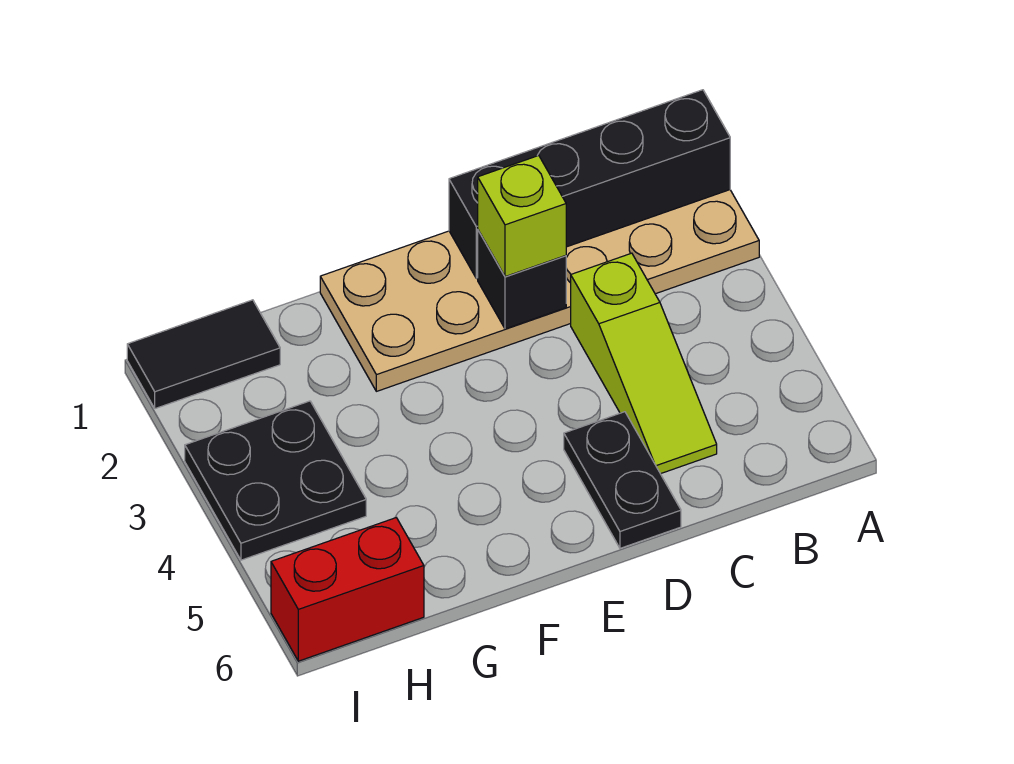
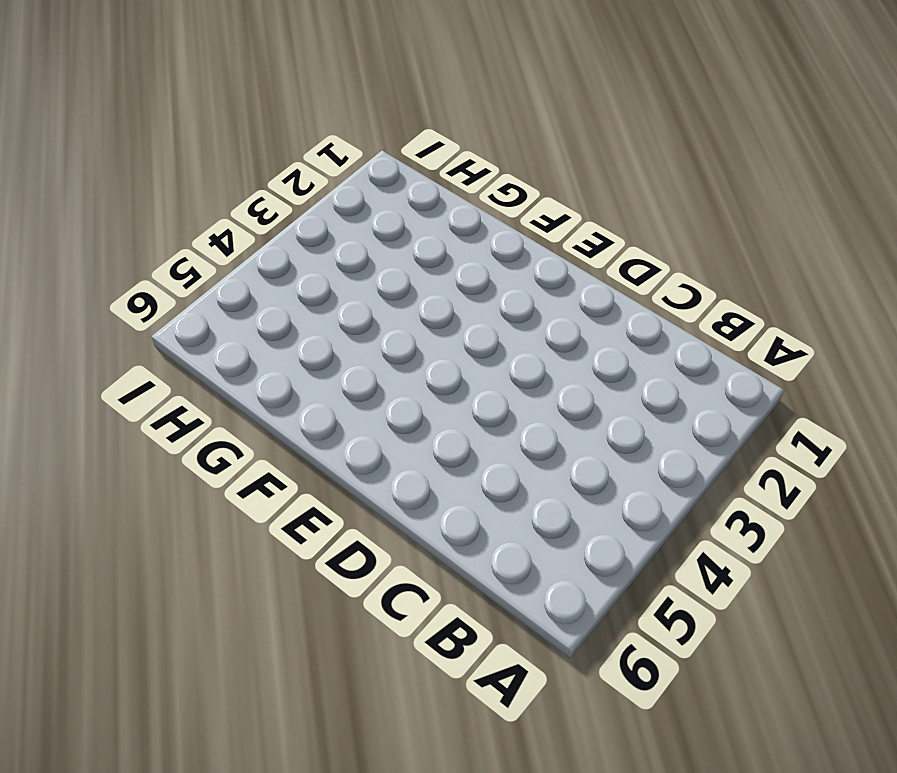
none -> tan plate A1:F2 level 1
none -> lime slope C3:C5 level 1 top 3

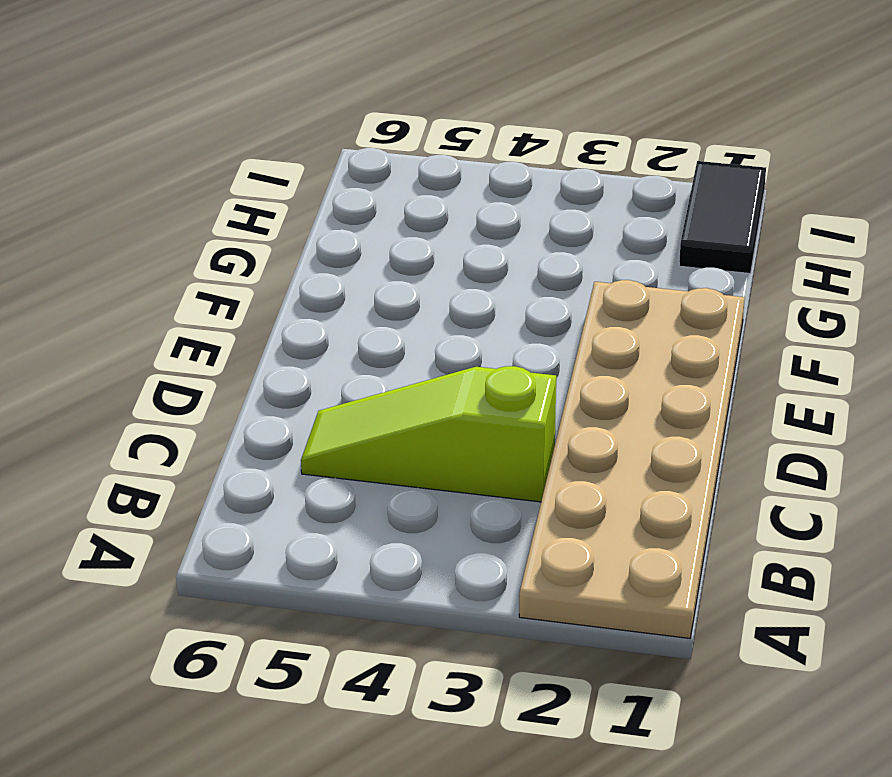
none -> black plate D5:D6 level 1
none -> black plate H3:I4 level 1

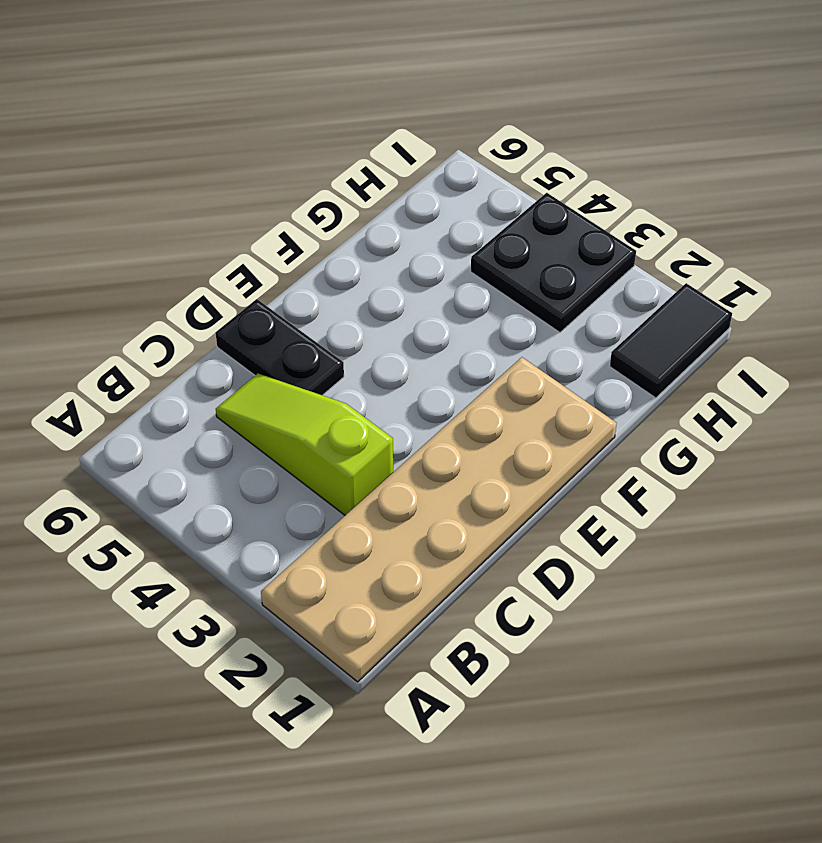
none -> red brick H6:I6 level 1
none -> black brick A1:D1 level 2

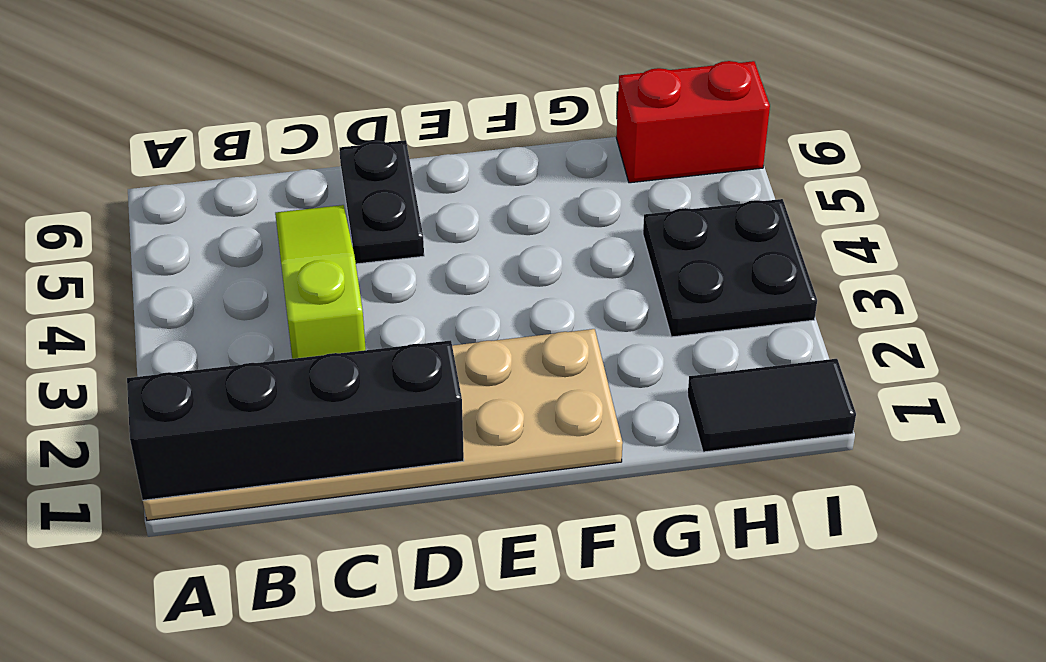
none -> black brick D2 level 2
none -> lime brick D2 level 3

